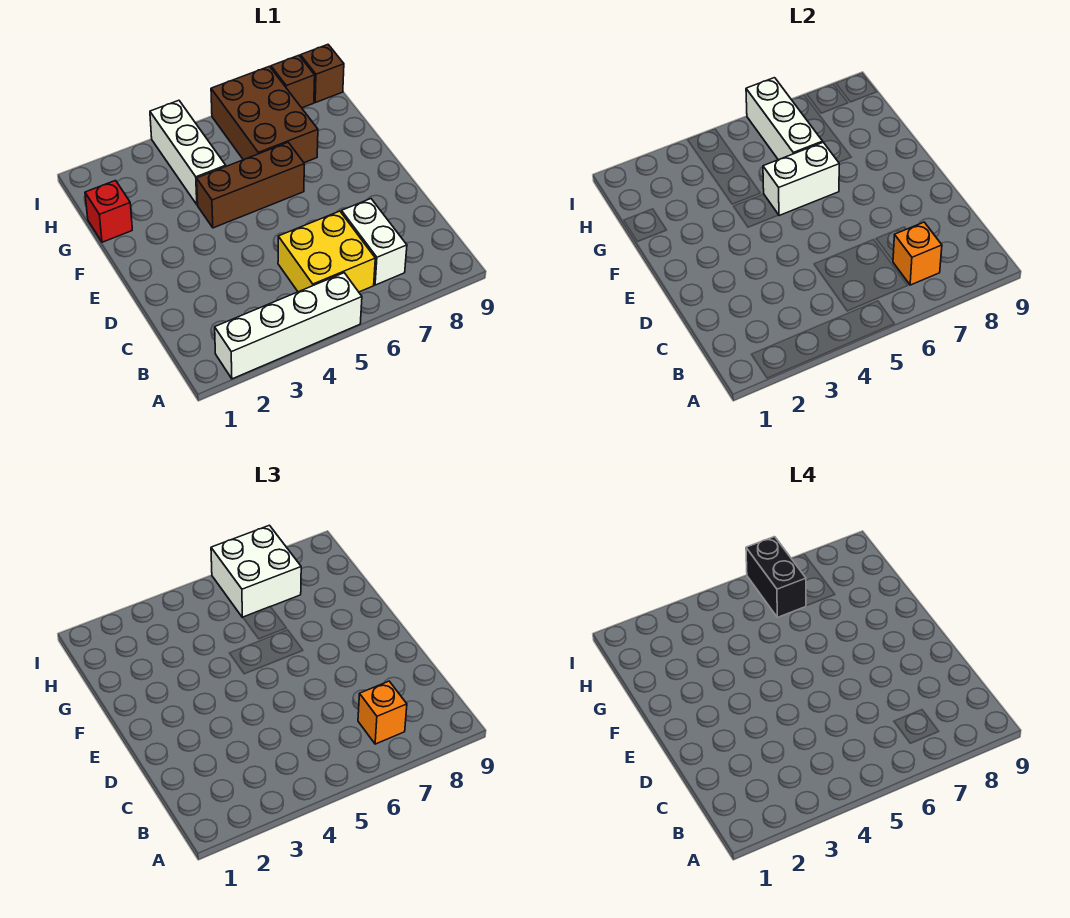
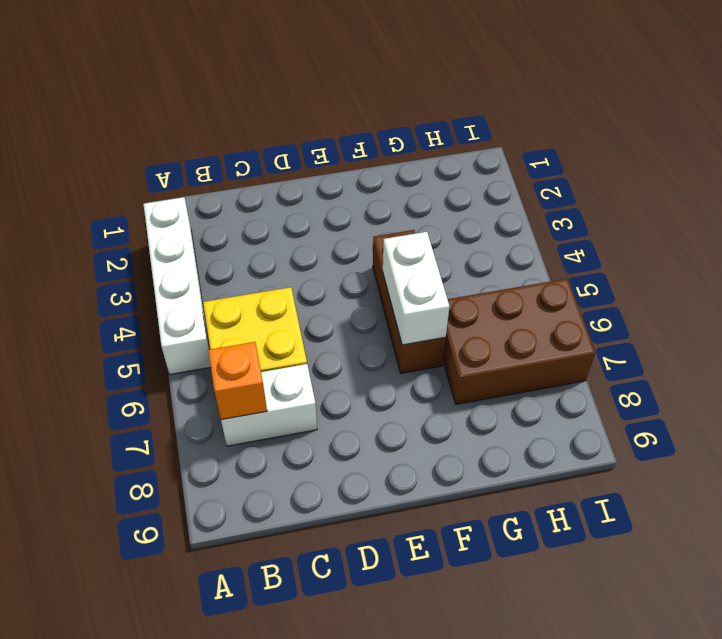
none -> red brick G1 level 1
none -> white brick G4:I4 level 1
none -> brown brick I8 level 1

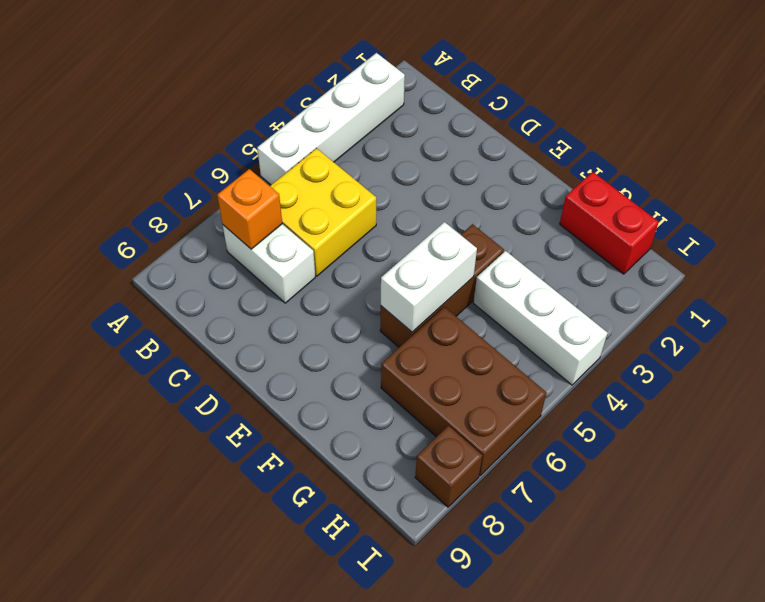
red brick G1:H1 level 1 -> red brick G1 level 1
none -> brown brick I9 level 1
none -> white brick G6:I6 level 2
none -> orange brick B7 level 3

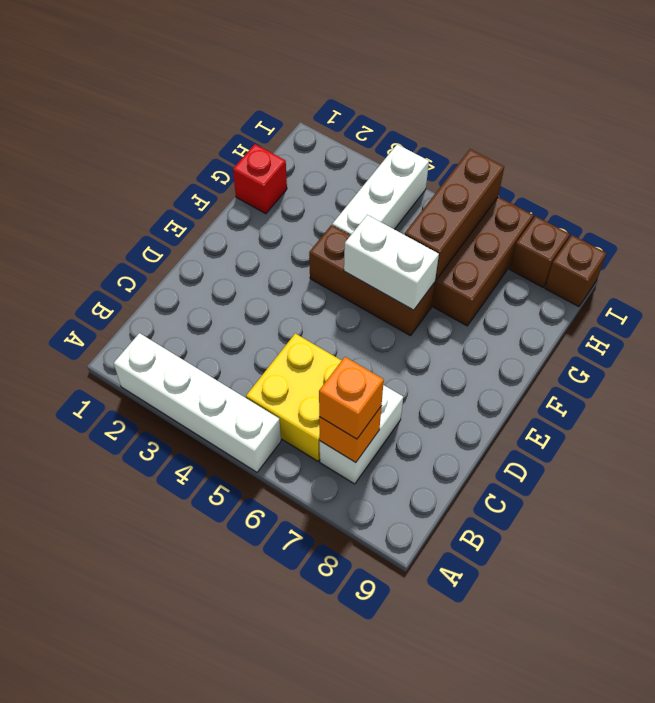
brown brick G6:I6 level 2 -> white brick G6:I6 level 2
none -> white brick H6:I7 level 3
none -> black brick H6:I6 level 4

